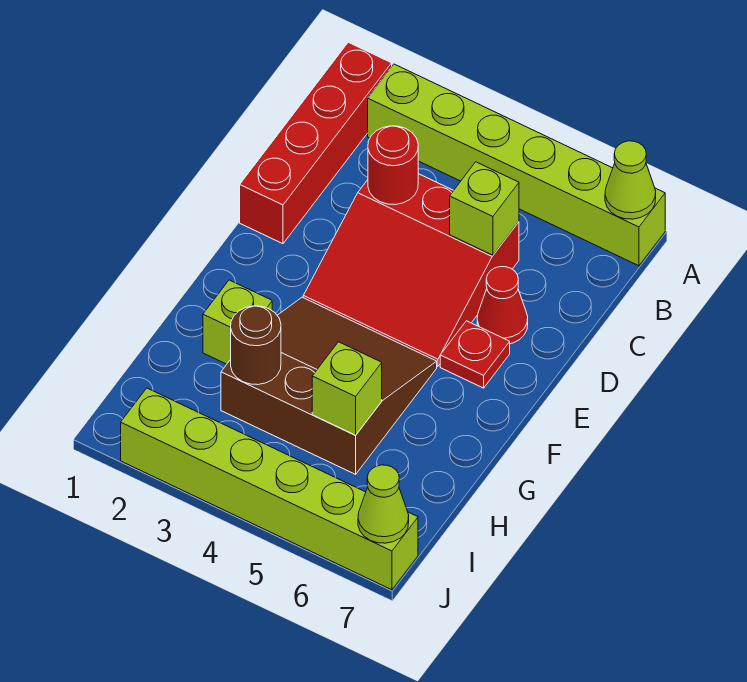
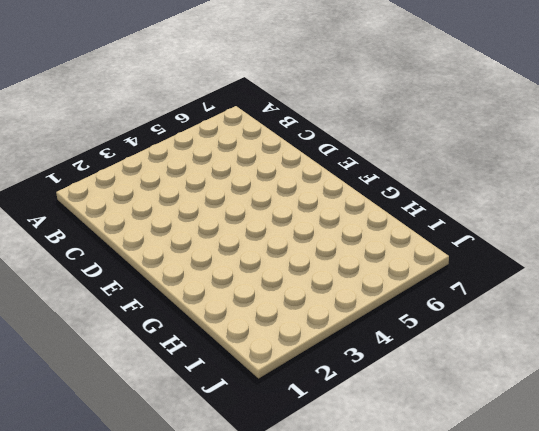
none -> red brick A1:D1 level 1
none -> lime brick A2:A7 level 1
none -> red slope C3:E5 level 1 top C

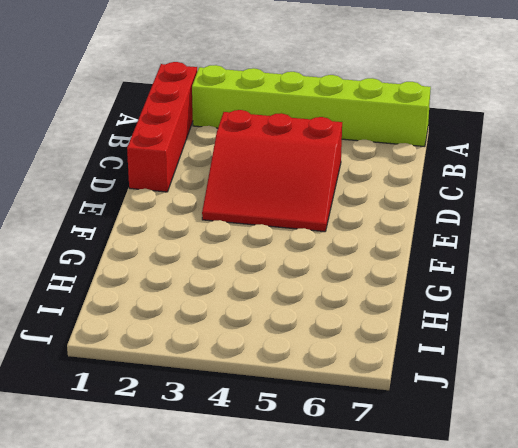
none -> red cone D6 level 1
none -> red plate E6 level 1
none -> brown slope F3:H5 level 1 top H

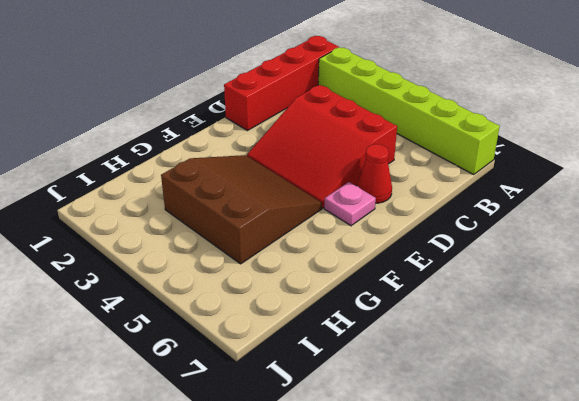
pink plate E6 level 1 -> red plate E6 level 1
none -> lime brick G2 level 1
none -> lime brick J2:J7 level 1
none -> lime cone A7 level 2

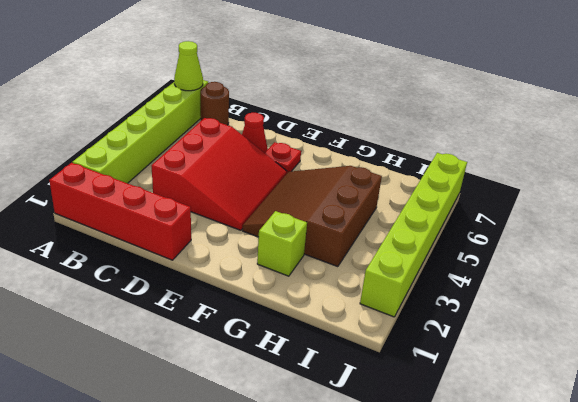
brown round brick B7 level 1 -> brown round brick H3 level 2
none -> red round brick C3 level 2
none -> lime brick C5 level 2
none -> lime brick H5 level 2

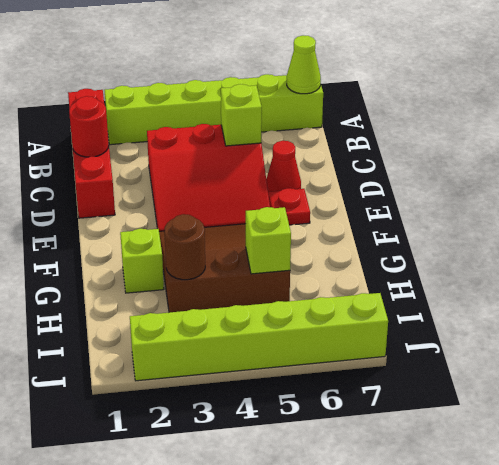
red round brick C1 level 2 -> red round brick C3 level 2
none -> lime cone J7 level 2

